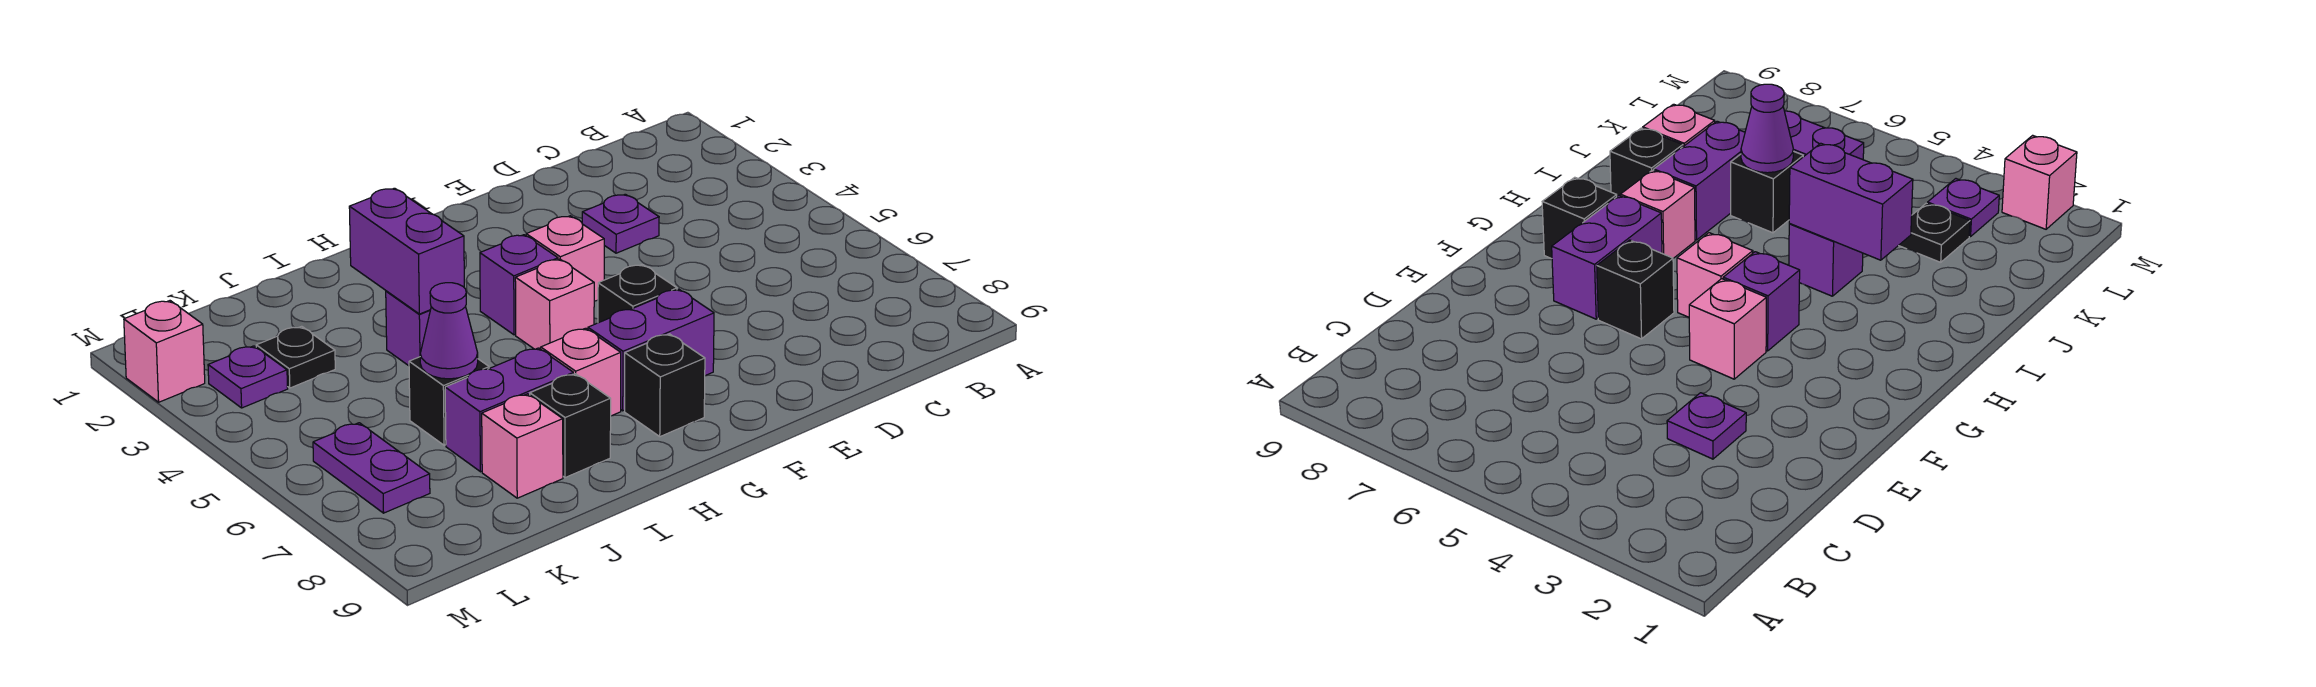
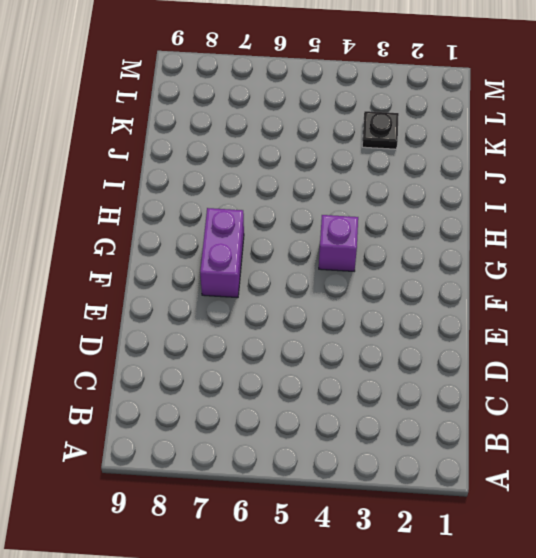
none -> purple plate D3 level 1
none -> pink brick F4 level 1
none -> black brick F6 level 1

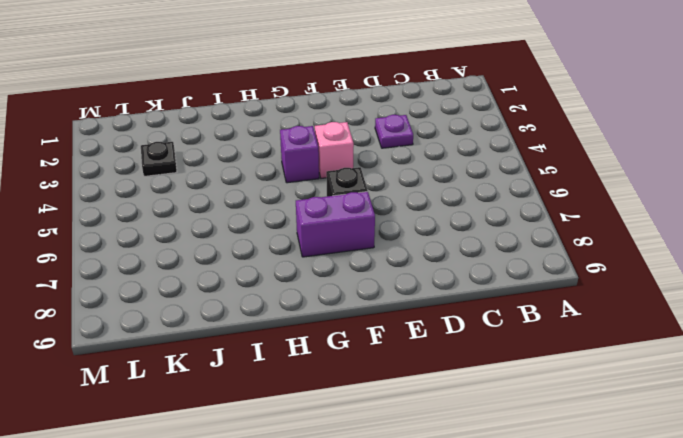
none -> pink brick G5 level 1
none -> black brick G8 level 1
none -> pink brick H7 level 1

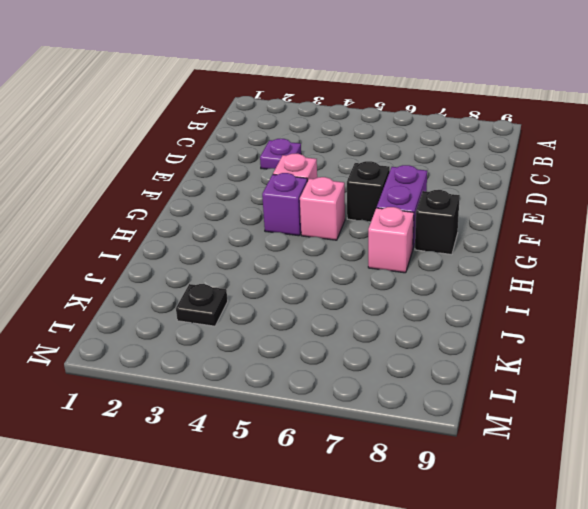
none -> purple brick I4 level 1
none -> purple brick I7:J7 level 1
none -> black brick I8 level 1

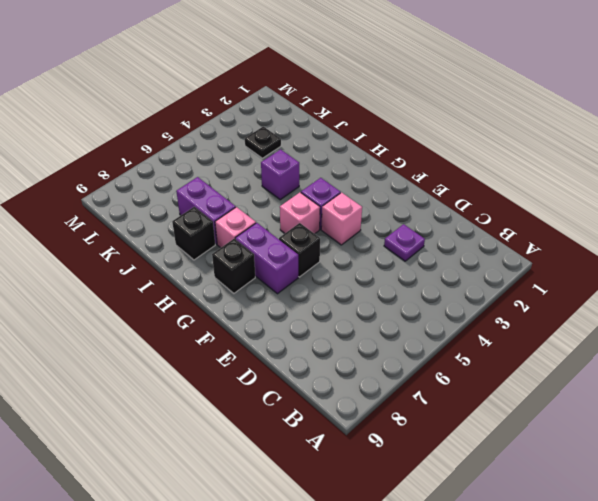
none -> black brick J6 level 1
none -> pink brick J8 level 1
none -> purple plate L3 level 1

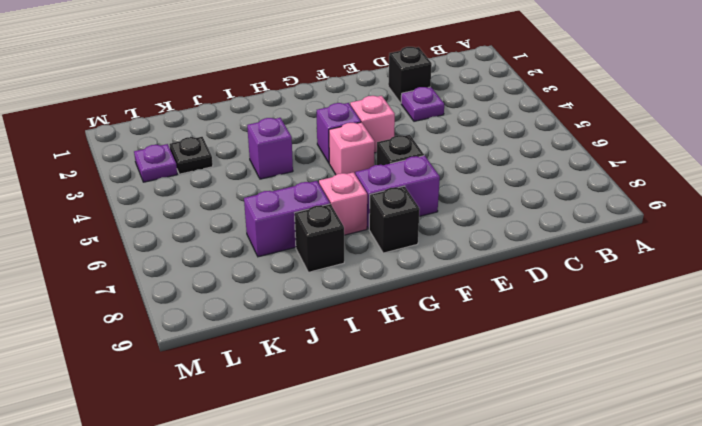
black brick D2 level 1 -> black brick J6 level 1
none -> pink brick J8 level 1
none -> purple plate L6:L7 level 1
none -> pink brick M2 level 1

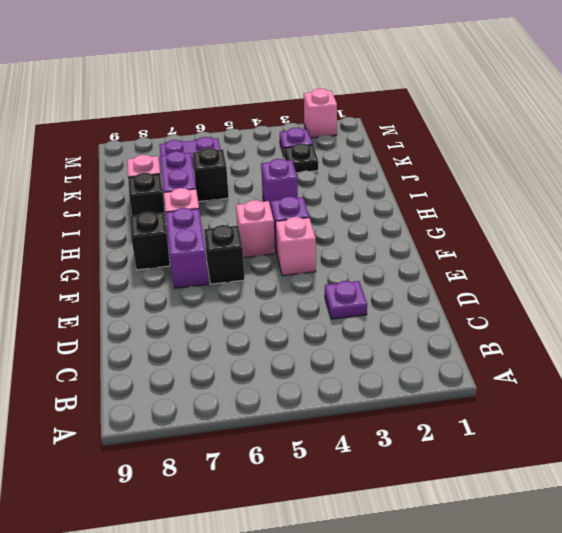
none -> purple brick I3:I4 level 2
none -> purple cone J6 level 2

